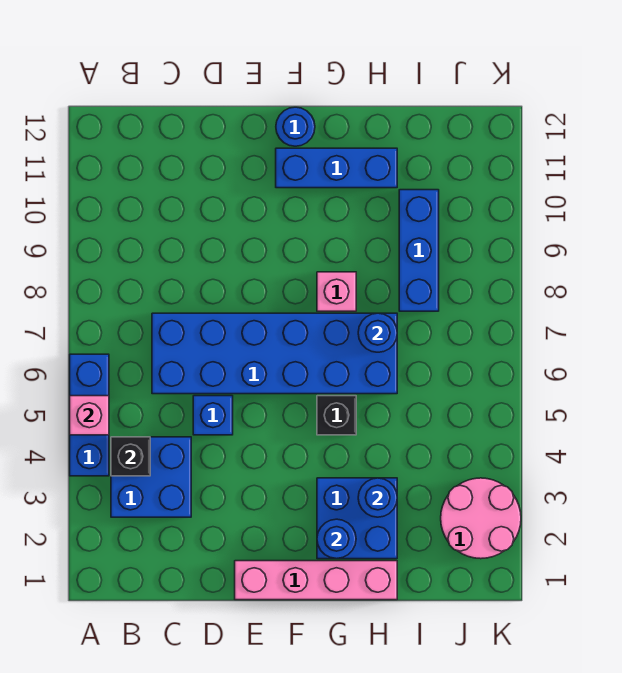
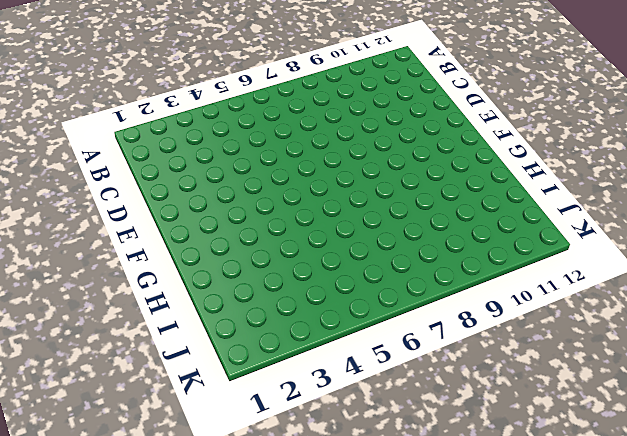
none -> blue brick A4:A6 level 1
none -> blue brick B3:C4 level 1
none -> blue brick C6:H7 level 1

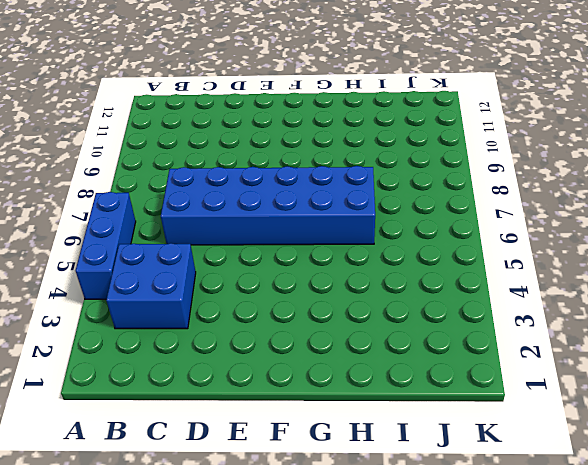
none -> blue brick D5 level 1
none -> pink brick E1:H1 level 1
none -> blue brick F11:H11 level 1

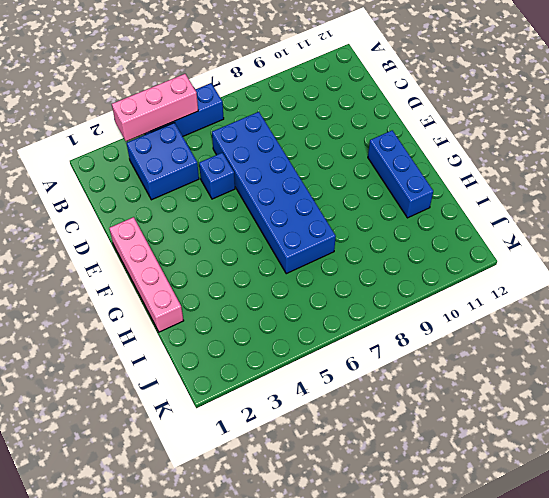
pink brick A3:A5 level 2 -> pink brick A5 level 2
none -> blue round brick F12 level 1
none -> blue brick G2:H3 level 1
none -> black brick G5 level 1

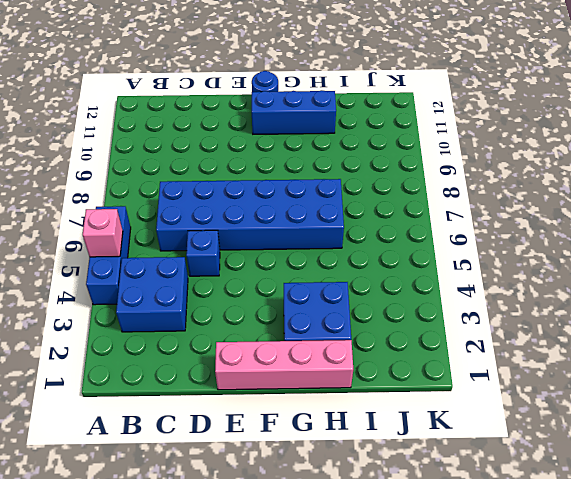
none -> black brick G5 level 1
none -> pink brick G8 level 1
none -> blue brick I8:I10 level 1

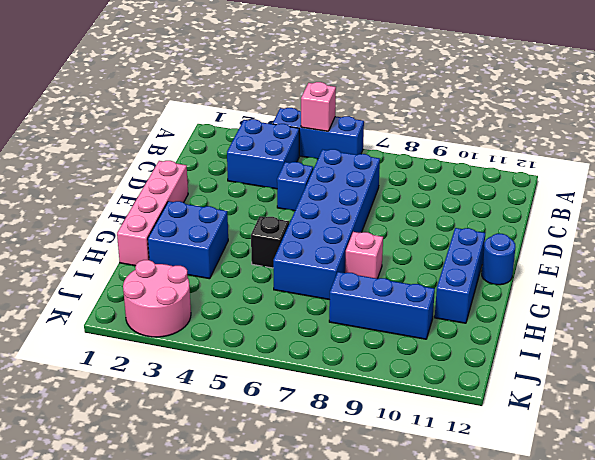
none -> black brick B4 level 2
none -> blue round brick G2 level 2
none -> blue round brick H3 level 2

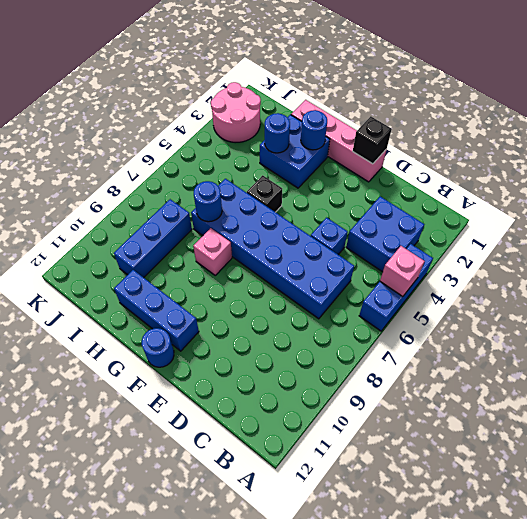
black brick E1 level 2 -> black brick B4 level 2

